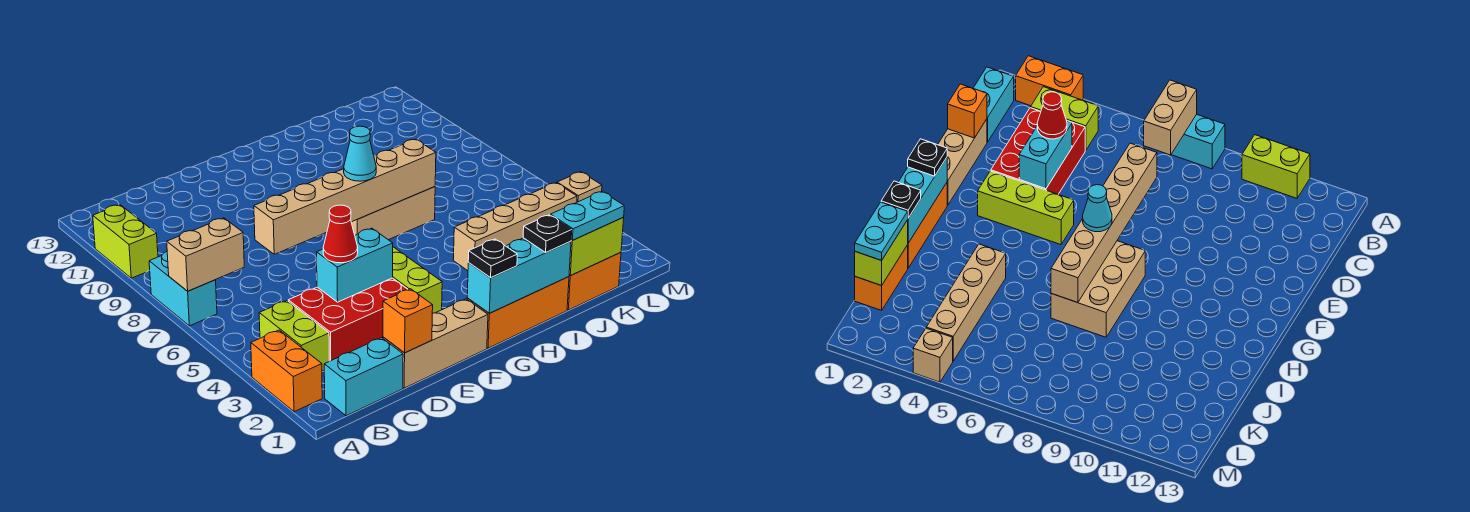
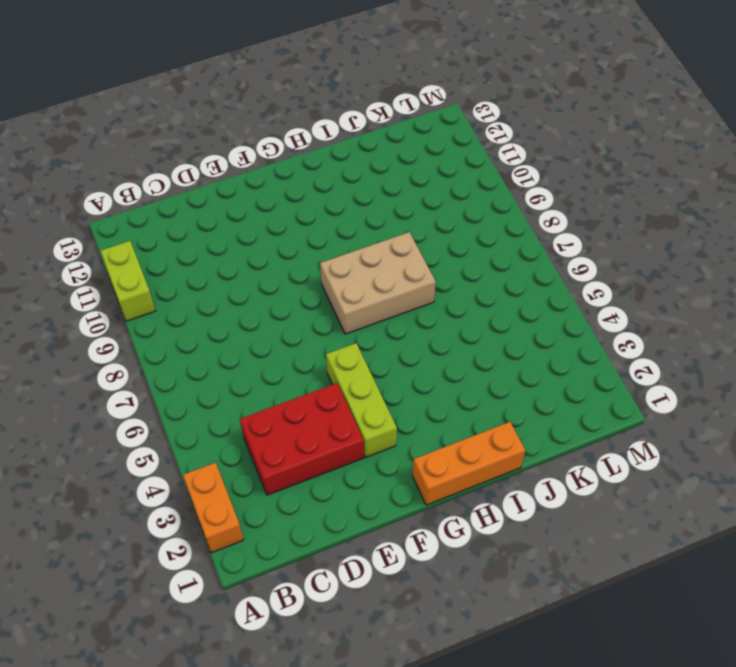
none -> cyan brick A7:A8 level 1
none -> cyan brick B1:C1 level 1
none -> lime brick B3:B4 level 1

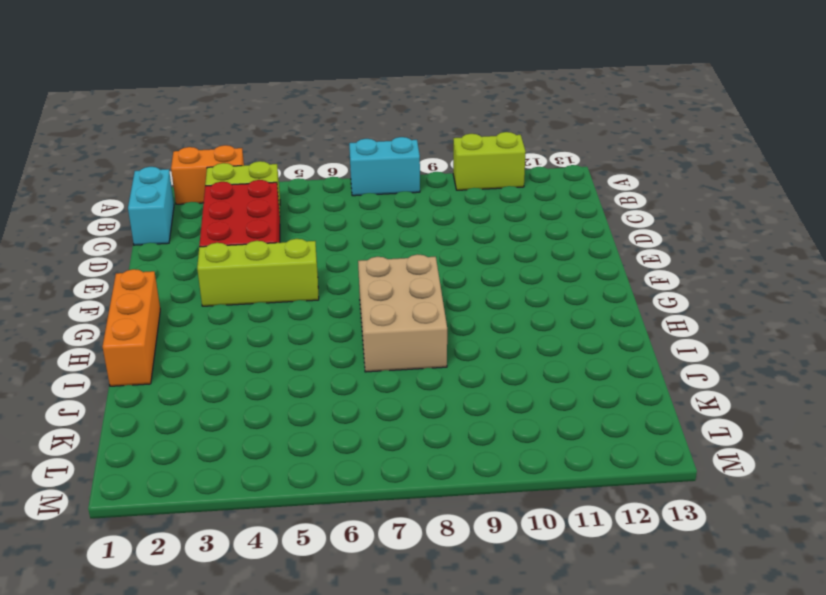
none -> tan brick D1:F1 level 1
none -> tan brick I4:L4 level 1
none -> orange brick J1:K1 level 1

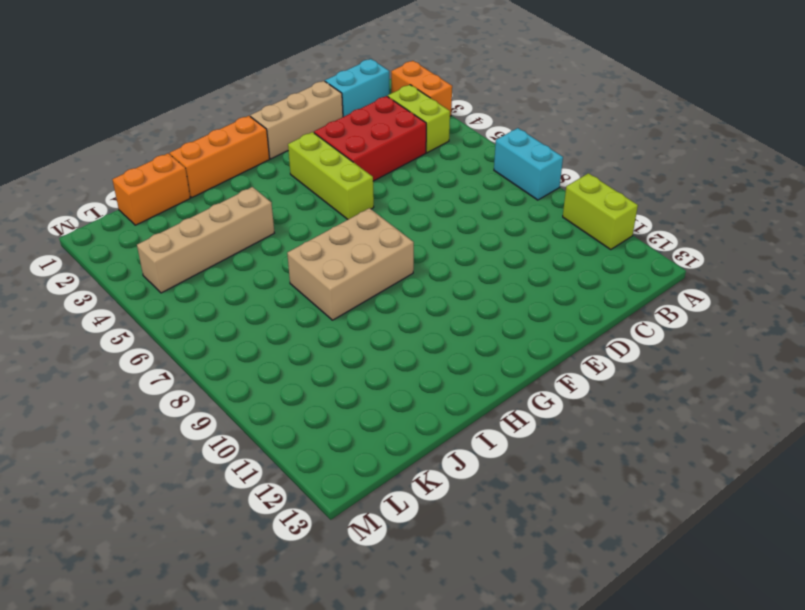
none -> tan brick M4 level 1
none -> tan brick A7:B7 level 2
none -> orange brick D1 level 2

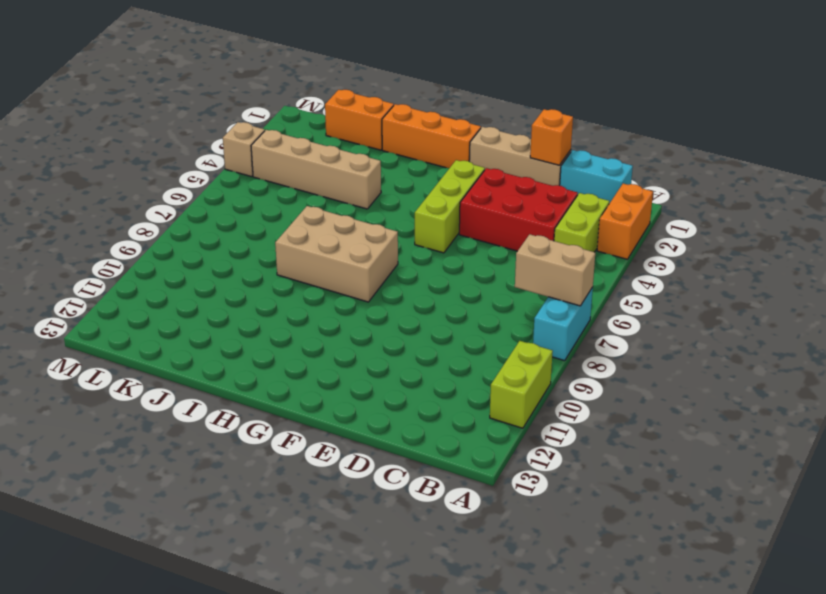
none -> cyan brick D4:E4 level 2
none -> tan brick D7:I7 level 2
none -> cyan brick G1:I1 level 2

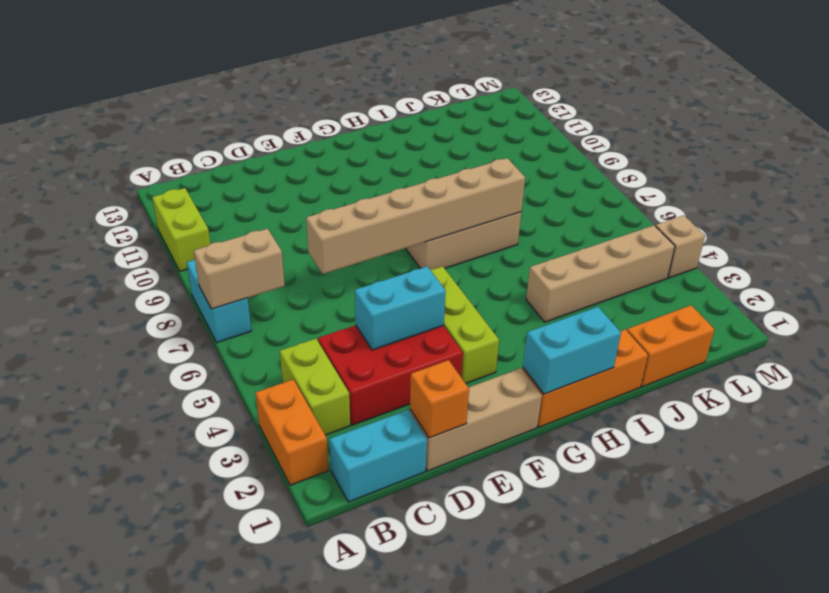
cyan brick G1:H1 level 2 -> cyan brick G1:I1 level 2
none -> lime brick J1:K1 level 2
none -> red cone D4 level 3
none -> black plate G1 level 3

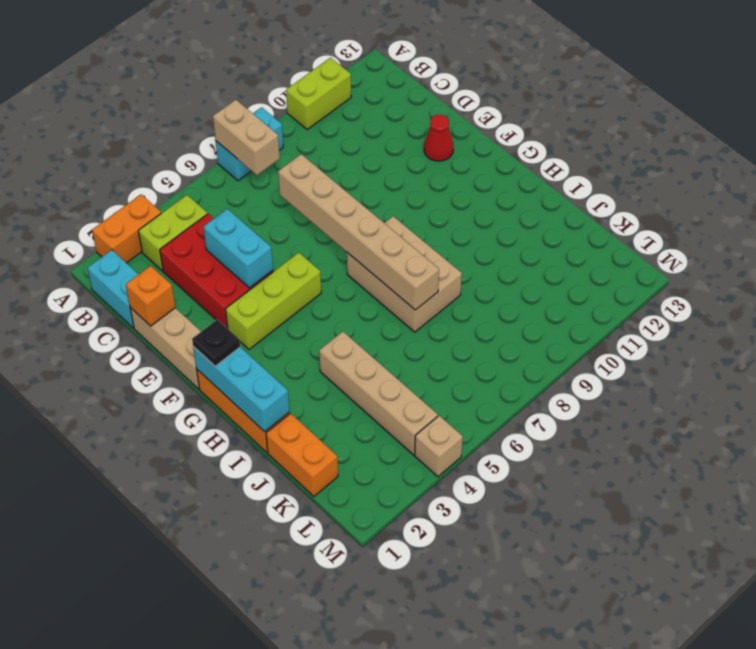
red cone E12 level 1 -> red cone D4 level 3
none -> lime brick J1:K1 level 2
none -> cyan cone G7 level 3
none -> black plate I1 level 3

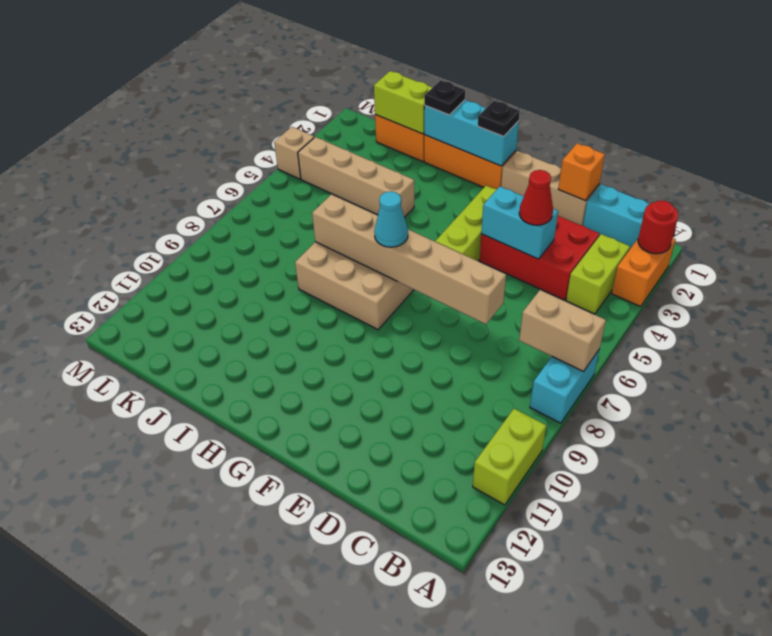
red round brick A2 level 2 -> none
none -> cyan plate J1:K1 level 3

